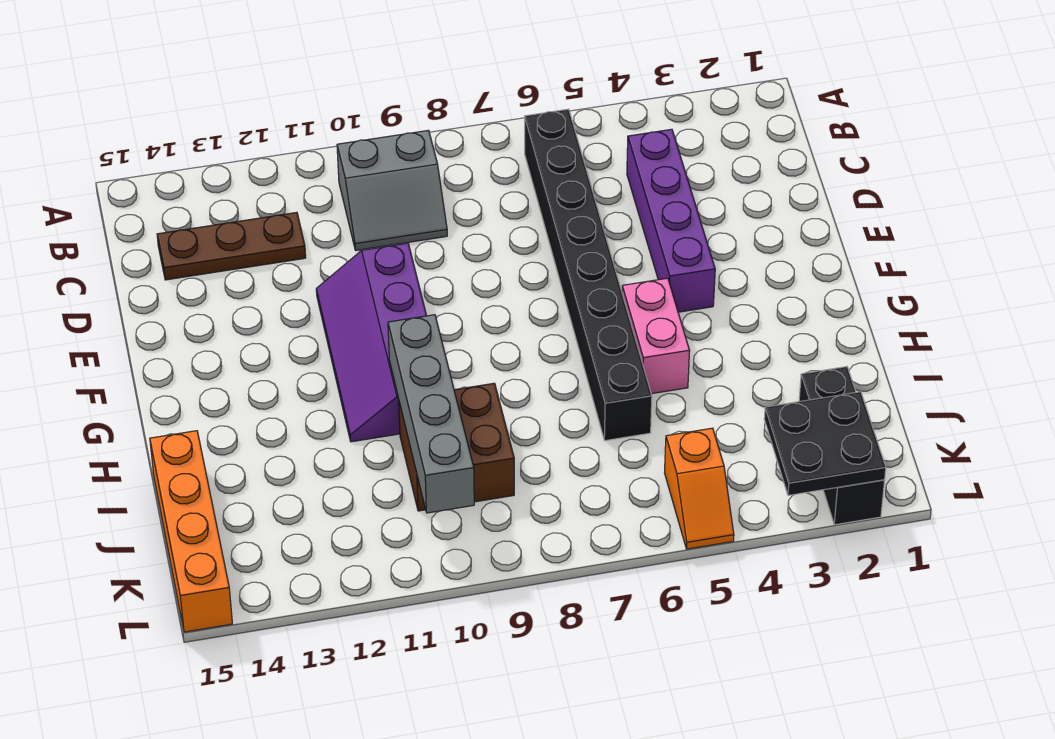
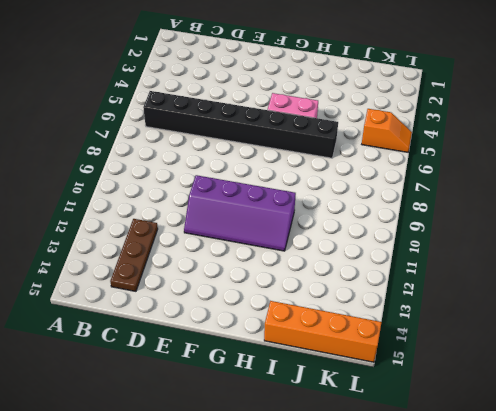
none -> grey slope B9:C10 level 1 top B
none -> purple brick C4:F4 level 1
none -> brown brick I9:J10 level 1

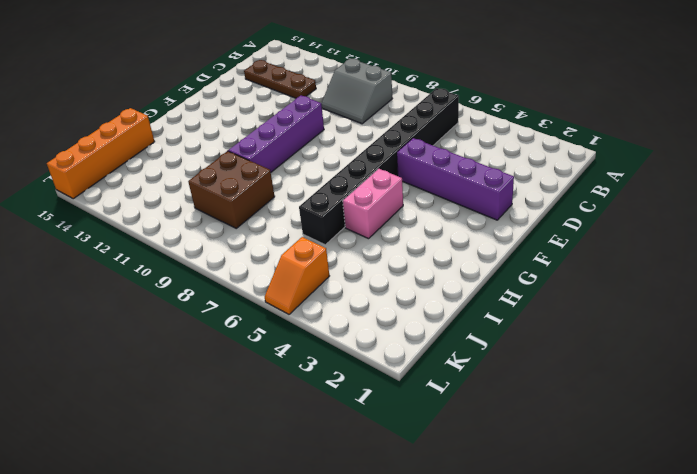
purple brick E2:E5 level 1 -> purple brick C4:F4 level 1
none -> black brick J2:L2 level 1
none -> grey brick H10:K10 level 2
none -> black plate K2:L3 level 2

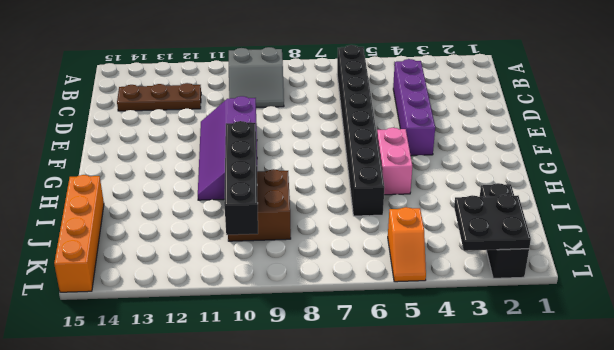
black brick H10:K10 level 2 -> grey brick H10:K10 level 2

